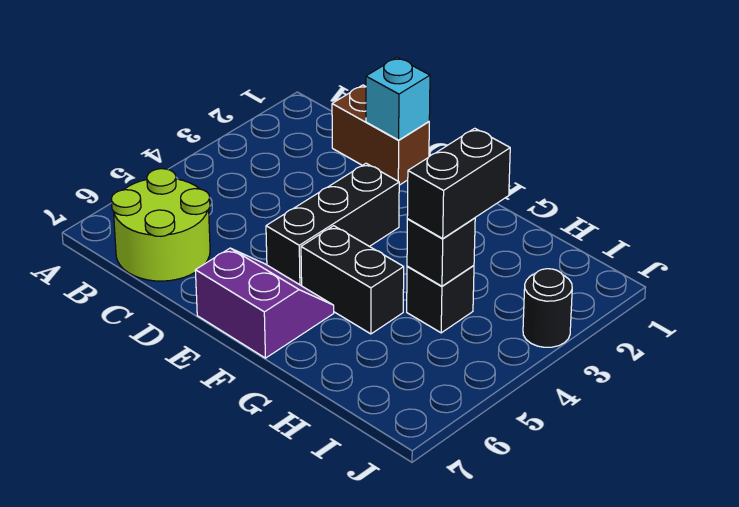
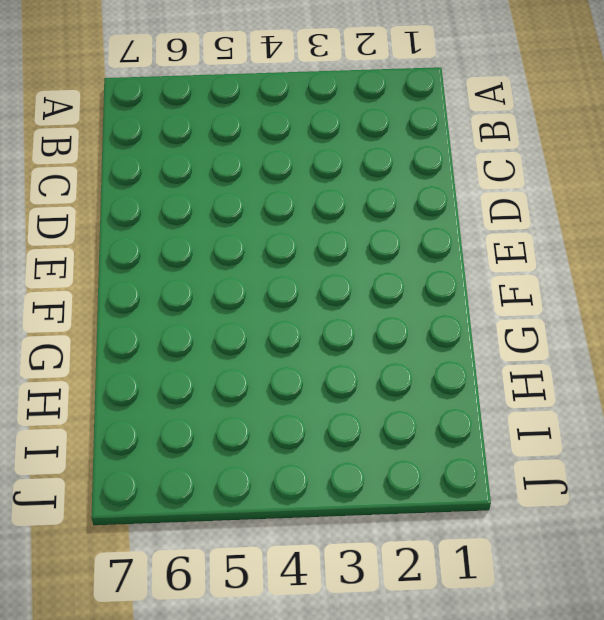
none -> lime round brick B6:C7 level 1
none -> brown brick C1:D1 level 1

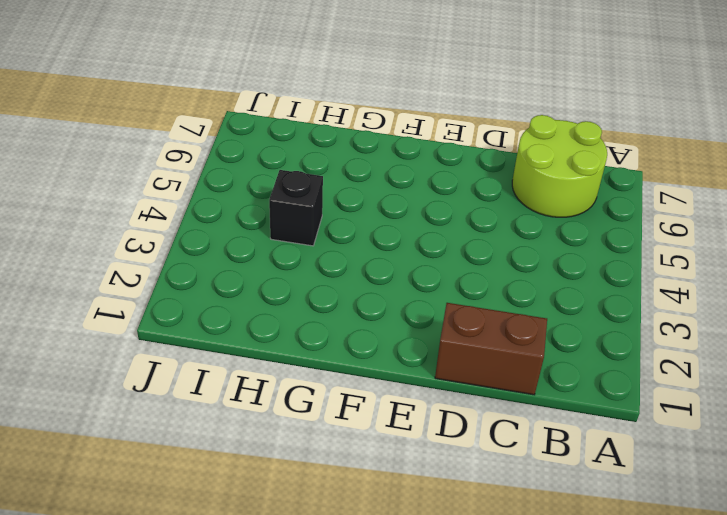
none -> black brick E3:E5 level 1
none -> purple slope E6:F7 level 1 top 7

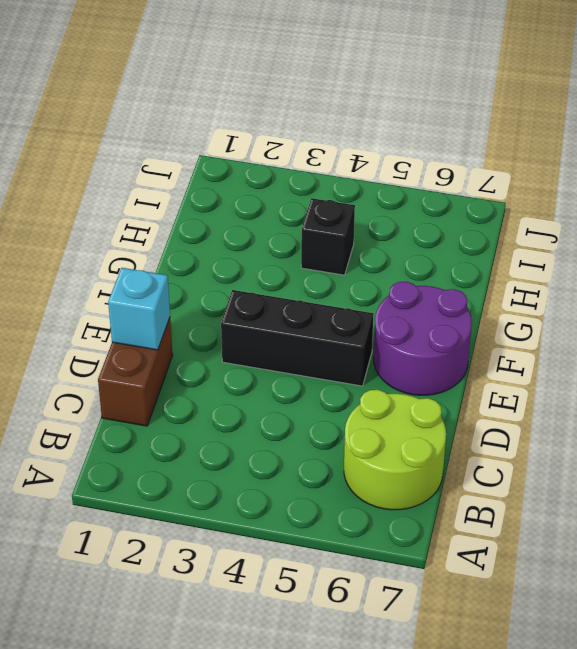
purple round brick E6:F7 level 1 -> purple slope E6:F7 level 1 top 7
none -> black brick F5:G5 level 1
none -> black round brick J3 level 1

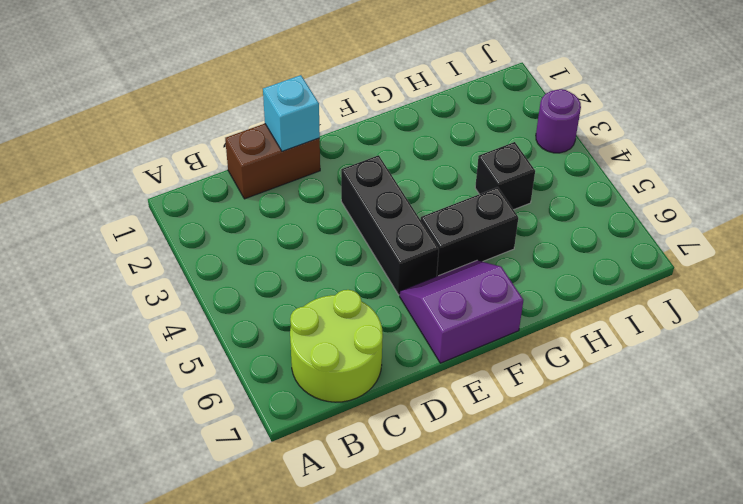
purple round brick J3 level 1 -> black round brick J3 level 1
none -> black brick H4 level 2
none -> black brick H3:H4 level 3

